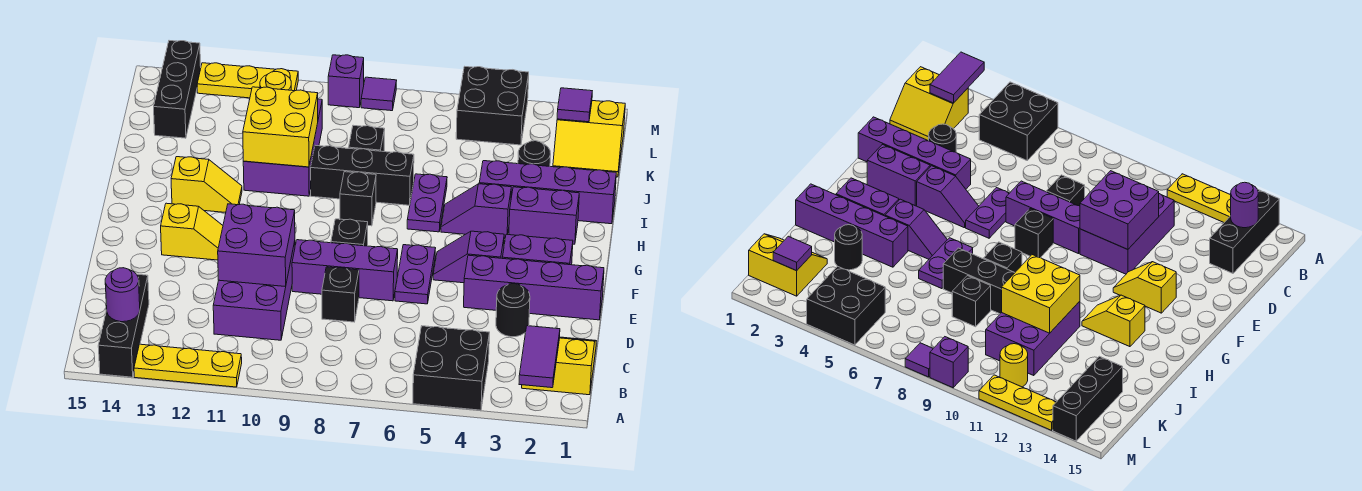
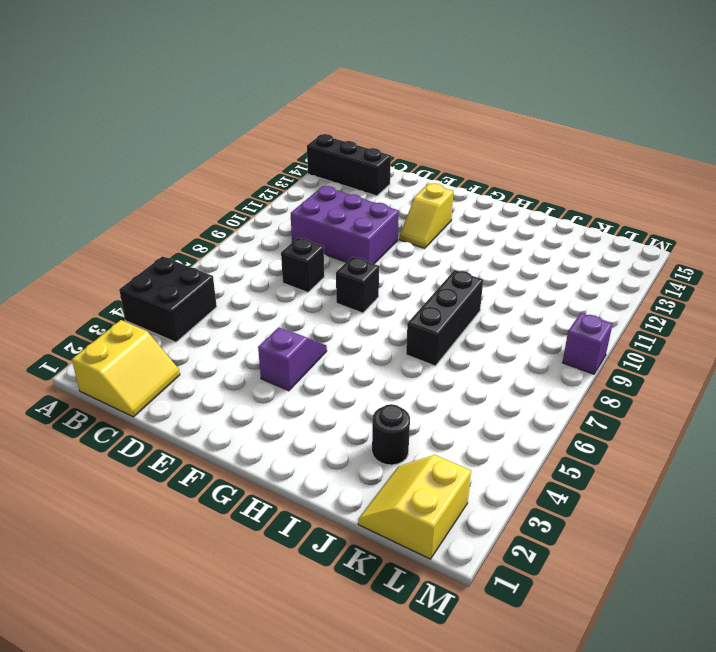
none -> yellow plate A11:A13 level 1
none -> black round brick D3 level 1
none -> purple brick E1:E4 level 1
none -> purple plate E6:F6 level 1

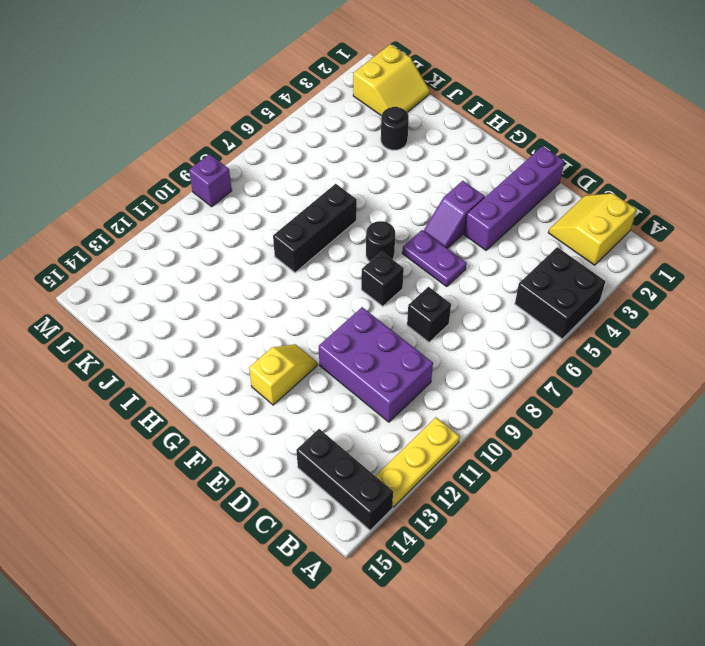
black round brick G7 level 1 -> black round brick D3 level 1
none -> purple brick E7:E9 level 1
none -> purple brick F2:F3 level 1
none -> purple brick H2:H3 level 1
none -> purple slope H4:H5 level 1 top 4

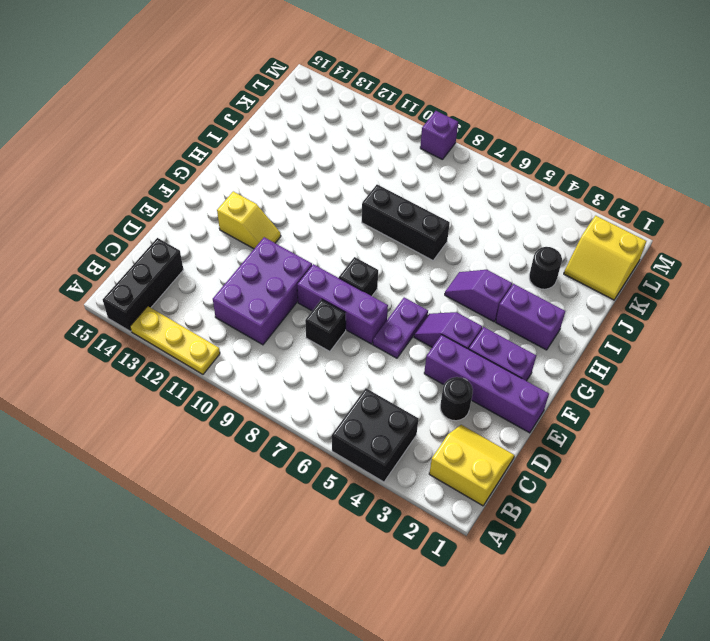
none -> purple plate H6:I6 level 1
none -> black brick H8 level 1
none -> yellow slope H12:H13 level 1 top 13
none -> purple brick I1:I4 level 1

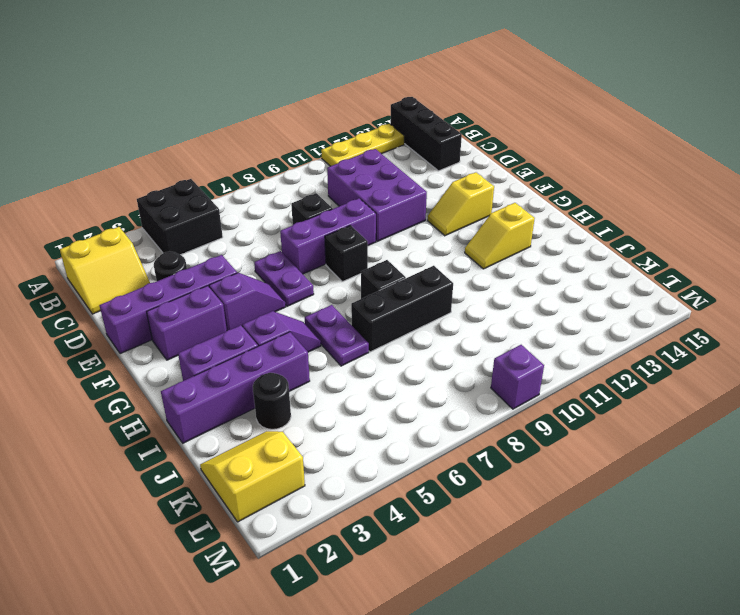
none -> purple brick I10:K11 level 1
none -> black brick J8 level 1
none -> black brick K14:M14 level 1
none -> black brick L4:M5 level 1

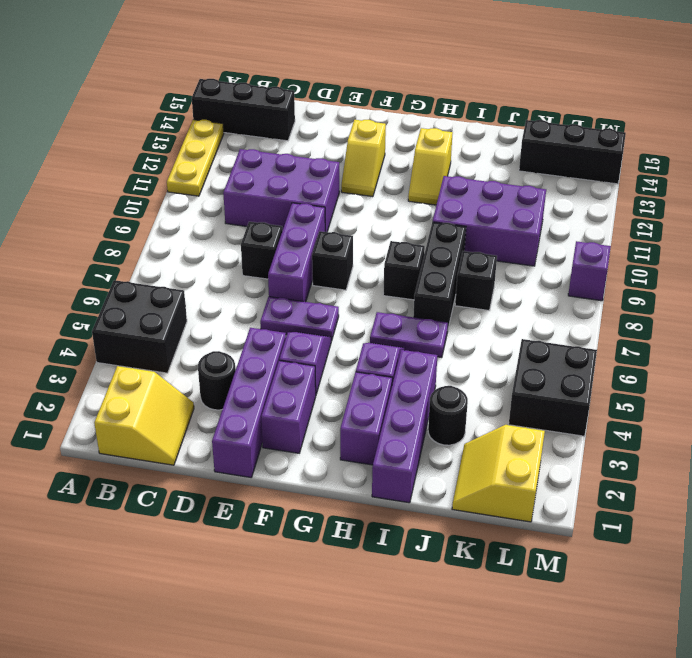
none -> yellow round brick L11 level 1
none -> purple tile M8 level 1
none -> yellow plate M11:M13 level 1
none -> purple tile A2:B2 level 2

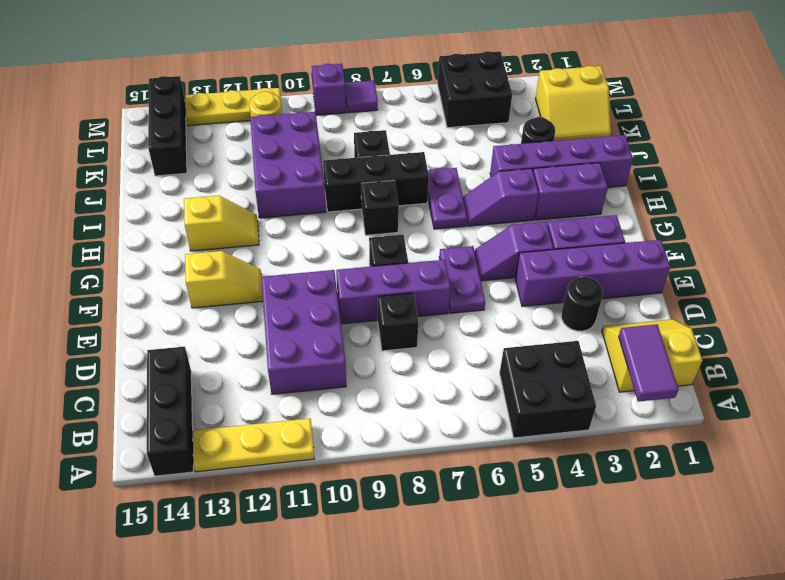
none -> purple round brick B14 level 2
none -> purple brick D10:E11 level 2
none -> yellow brick I10:J11 level 2
none -> purple tile L2 level 2

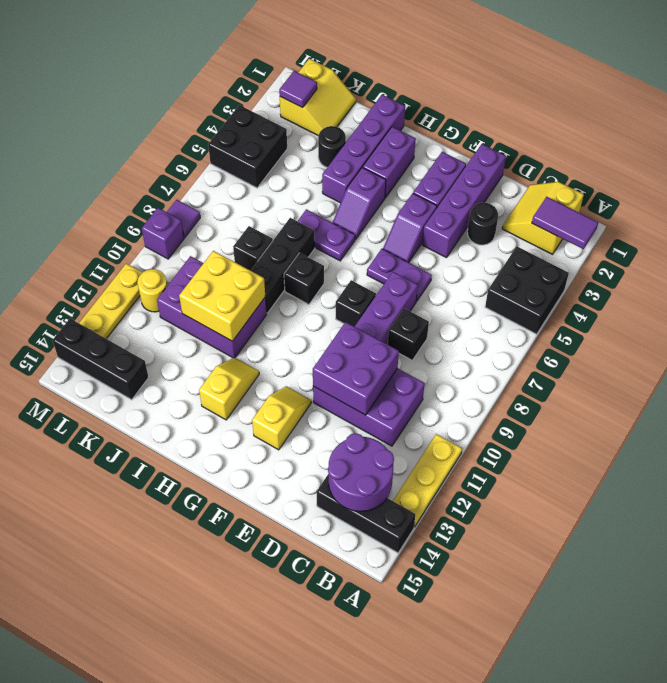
purple round brick B13:C14 level 2 -> purple round brick B14 level 2

